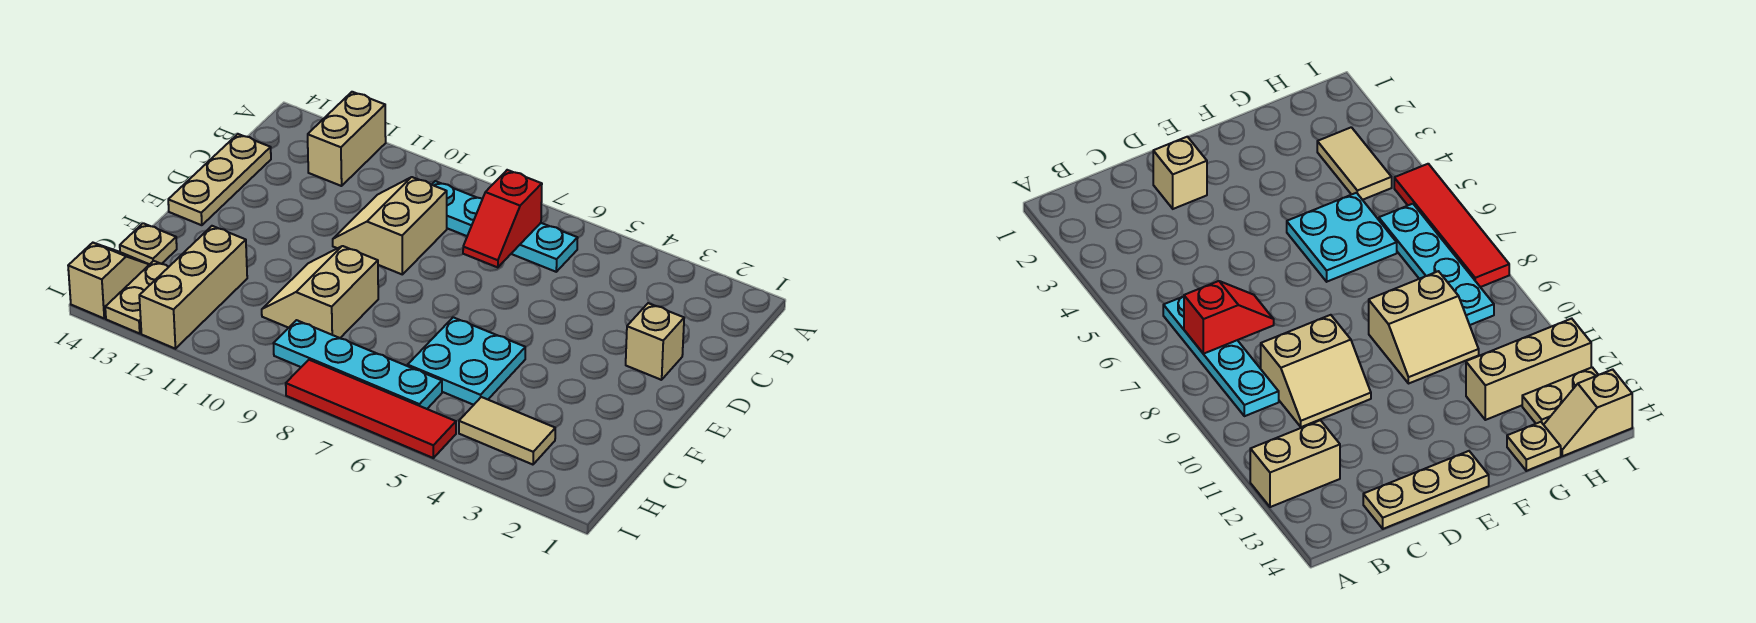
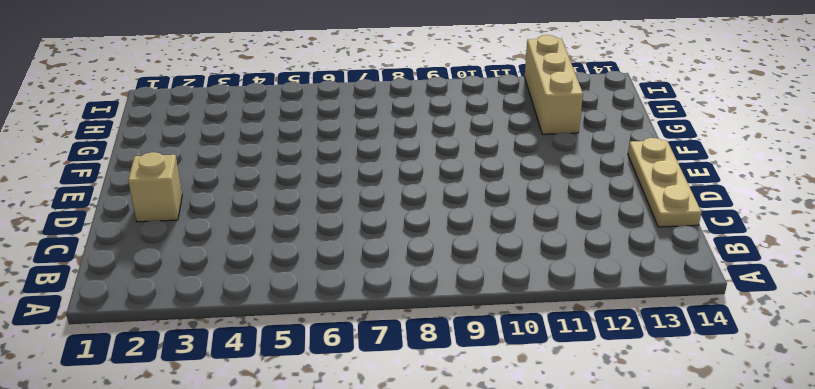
none -> tan brick A12:B12 level 1
none -> cyan plate B6:B9 level 1
none -> tan slope C9:D10 level 1 top 9

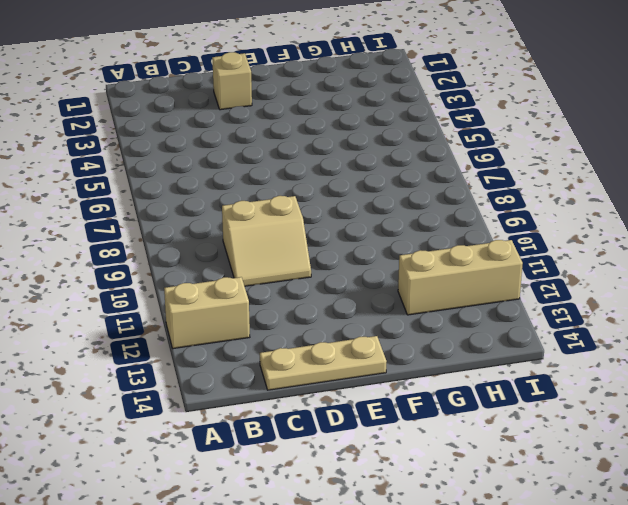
none -> cyan plate B6:B9 level 1
none -> cyan plate F5:G6 level 1
none -> tan slope F9:G10 level 1 top 9

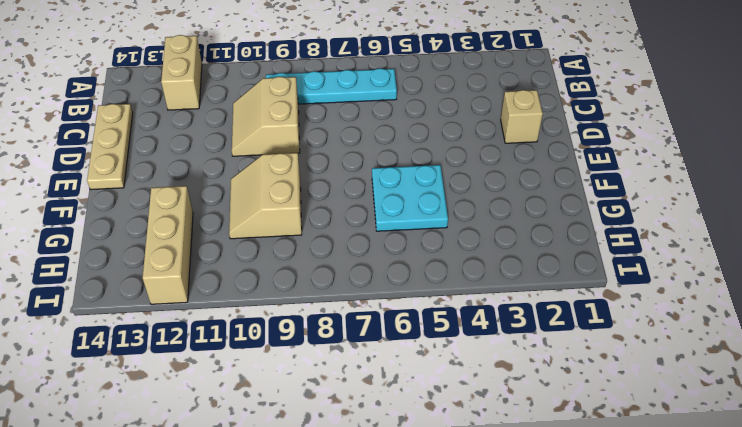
none -> tan plate G14 level 1
none -> tan tile H3:H4 level 1
none -> cyan plate H6:H9 level 1

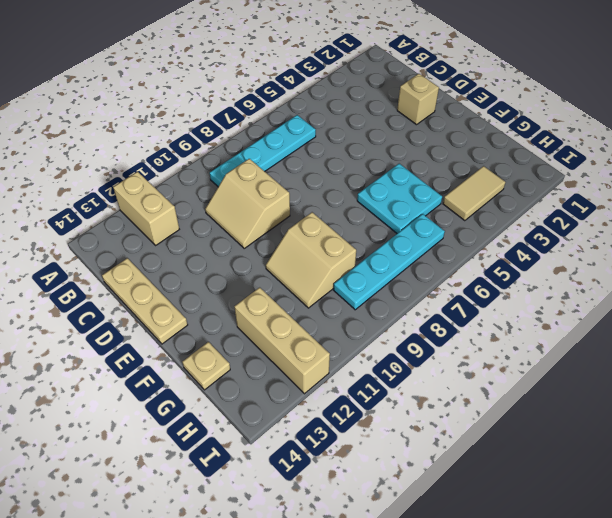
none -> tan plate H13:I13 level 1
none -> tan slope H14:I14 level 1 top I
none -> red tile I5:I8 level 1

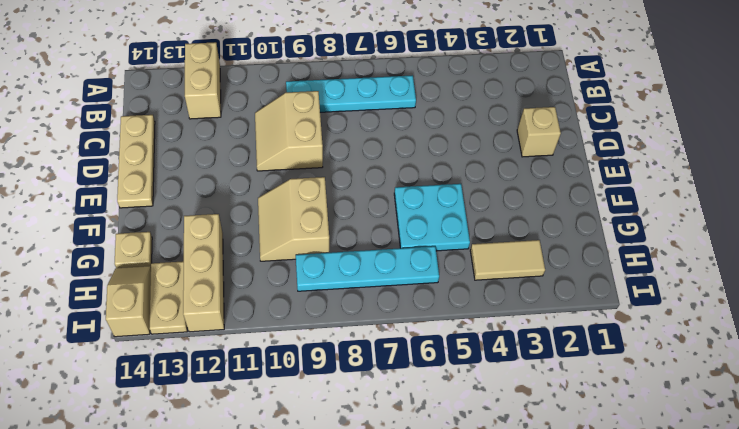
none -> red tile I5:I8 level 1
none -> red slope B7:C7 level 2 top B

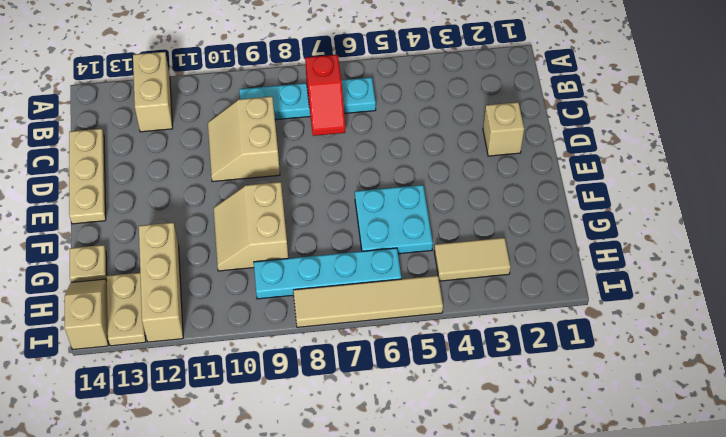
tan tile I5:I8 level 1 -> red tile I5:I8 level 1

